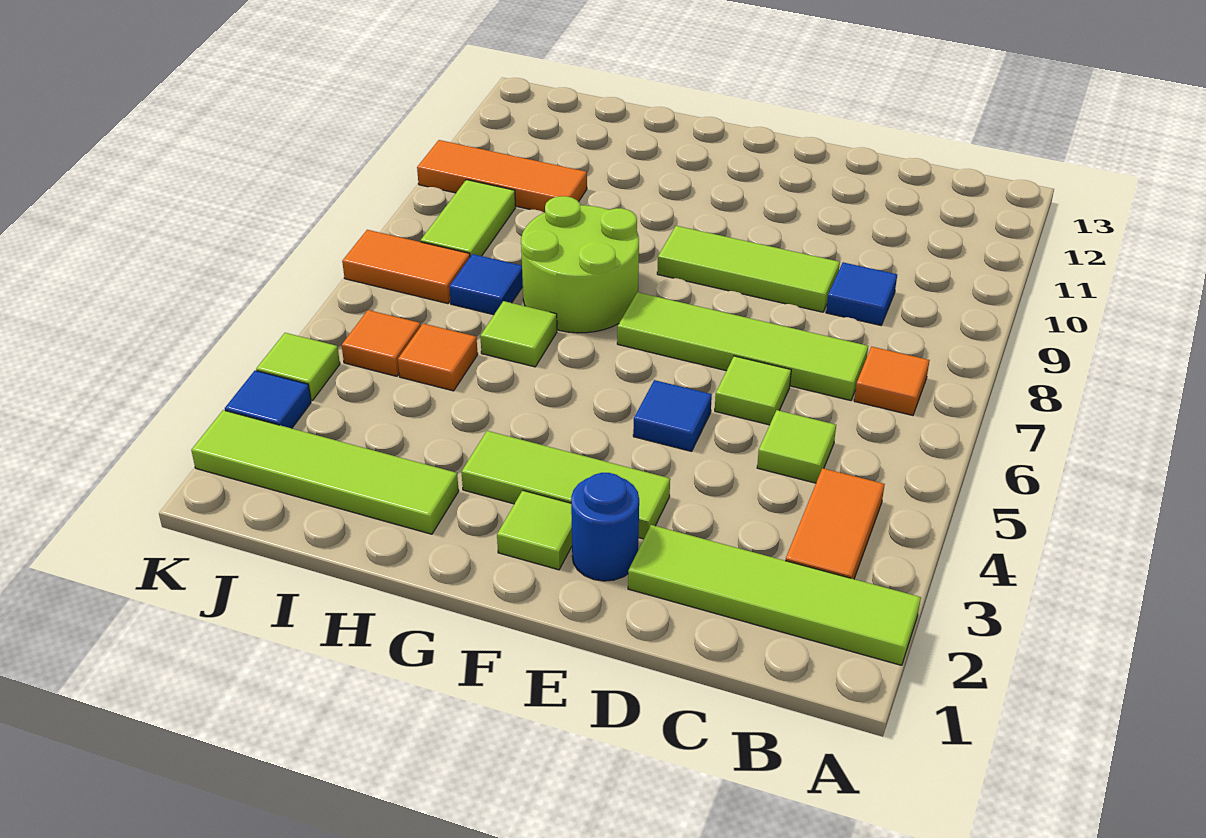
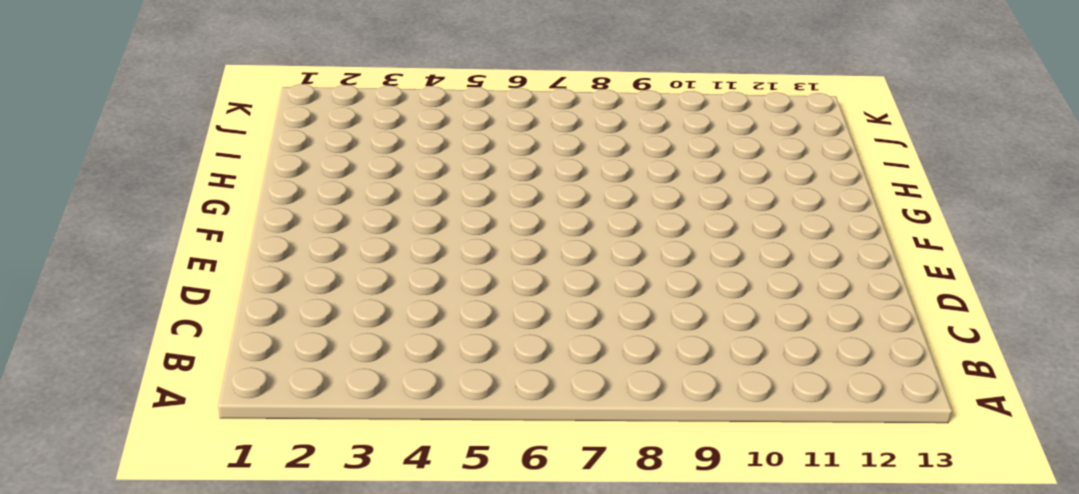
none -> lime tile A2:D2 level 1
none -> orange tile B3:B4 level 1
none -> orange tile B7 level 1

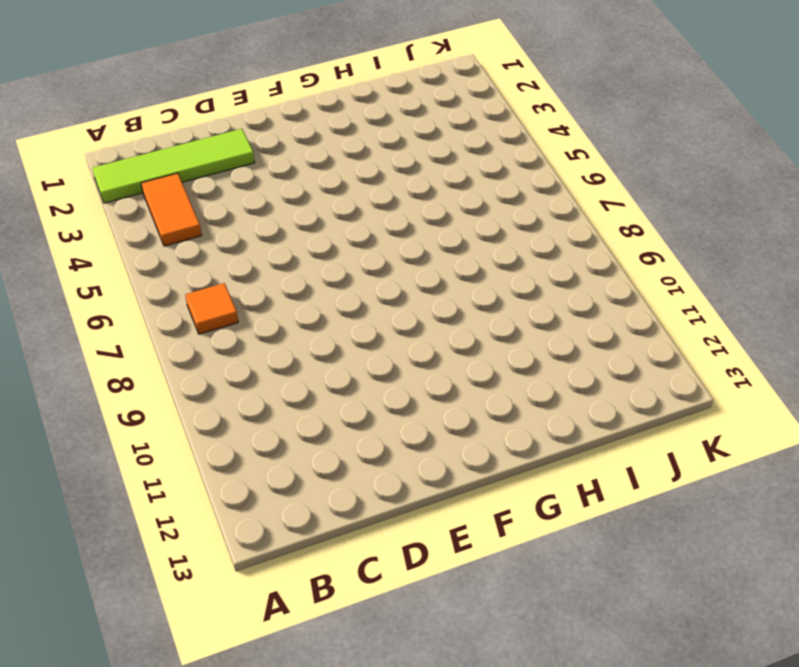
none -> lime tile C5 level 1
none -> lime tile C7:F7 level 1
none -> blue tile C9 level 1

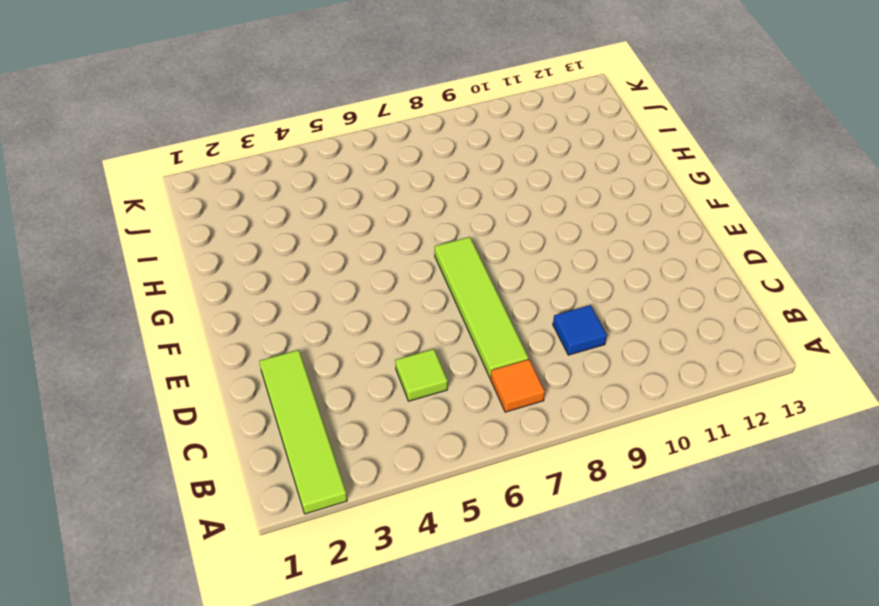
none -> orange tile B3:B4 level 1
none -> lime tile D6 level 1
none -> lime tile D9:F9 level 1

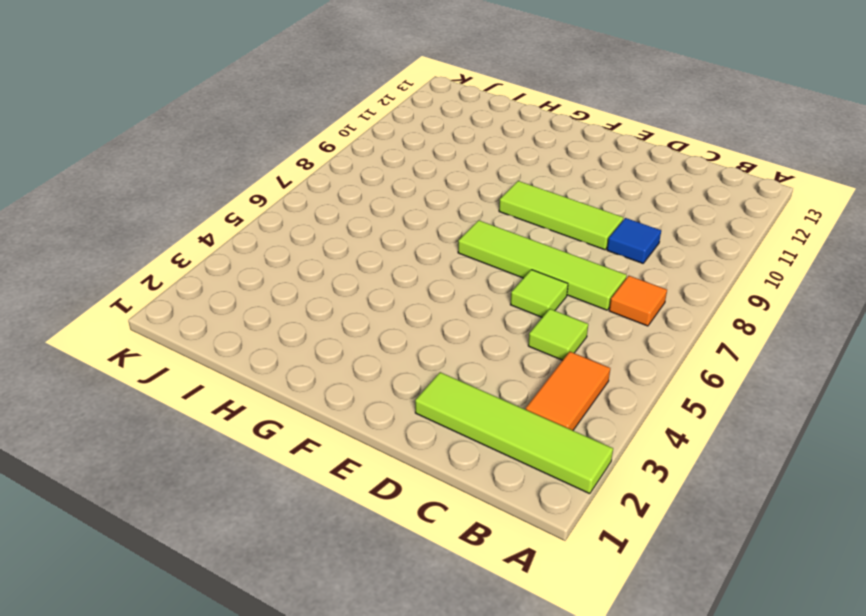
none -> blue round brick E2 level 1
none -> lime tile E3:G3 level 1
none -> blue tile E5 level 1

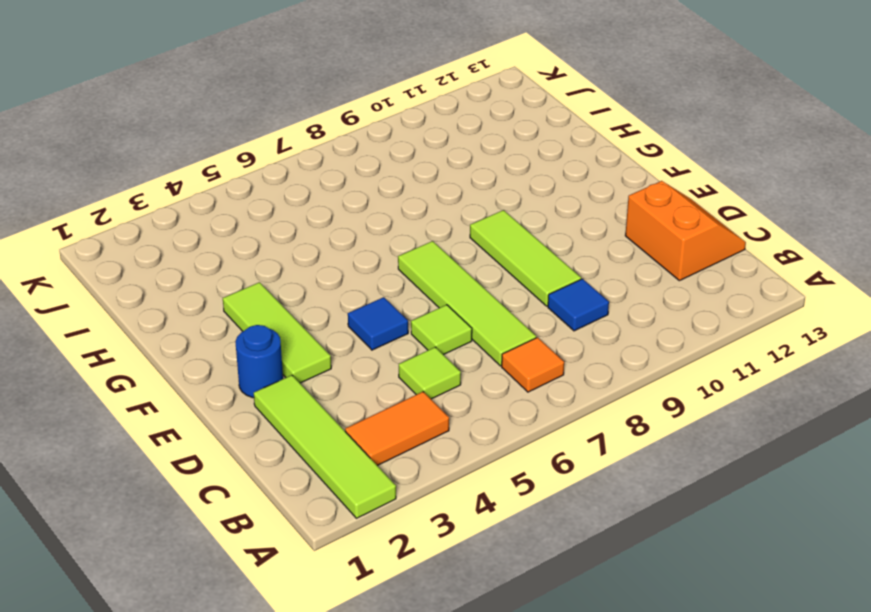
orange slope C12:D13 level 1 top 12 -> none
none -> lime tile F2 level 1
none -> lime round brick G7:H8 level 1
none -> lime tile H2:K2 level 1

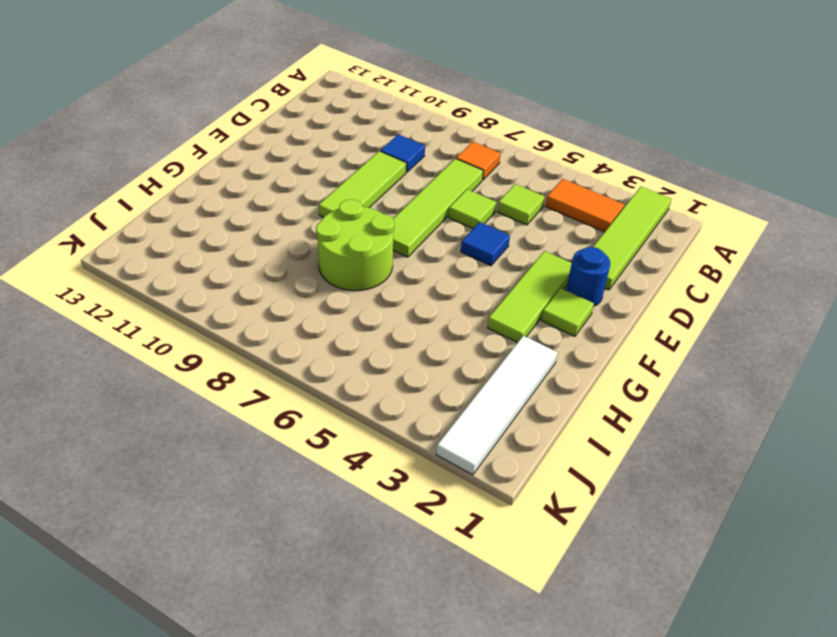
white tile H2:K2 level 1 -> lime tile H2:K2 level 1
none -> lime tile H6 level 1
none -> orange tile I5 level 1
none -> blue tile I7 level 1

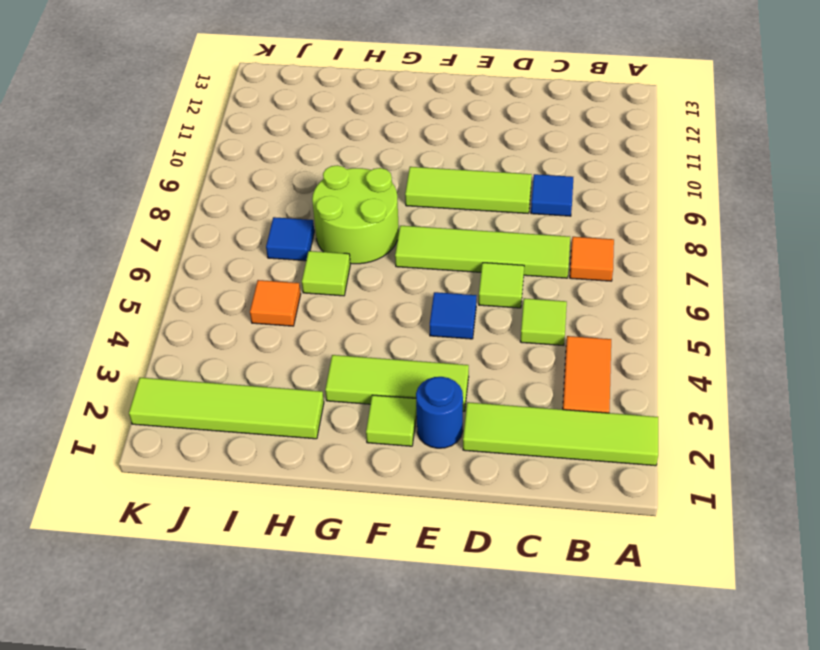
none -> orange tile I10:K10 level 1
none -> orange tile J5 level 1
none -> orange tile J7:K7 level 1

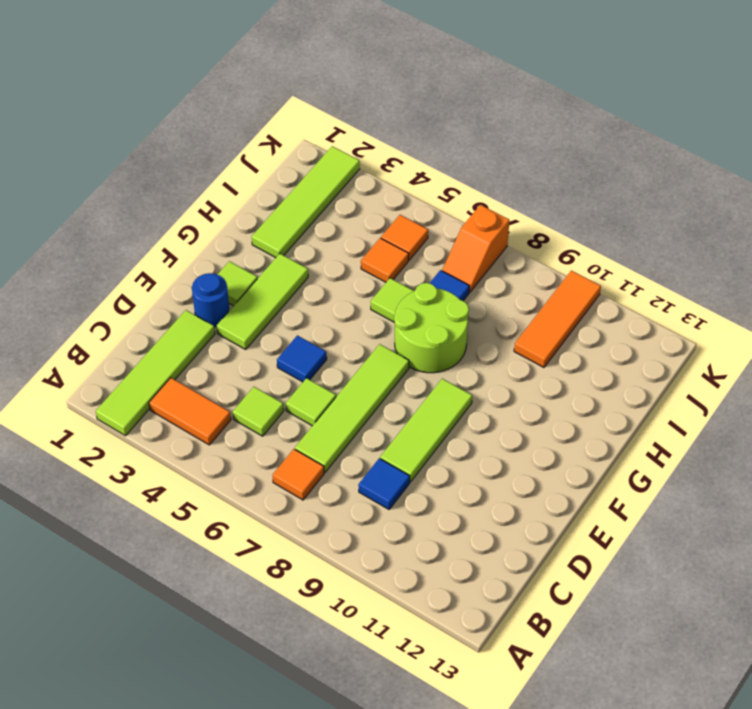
orange slope J7:K7 level 1 top K -> orange tile J7:K7 level 1
none -> lime tile J8:J9 level 1
none -> blue tile K3 level 1
none -> lime tile K4 level 1

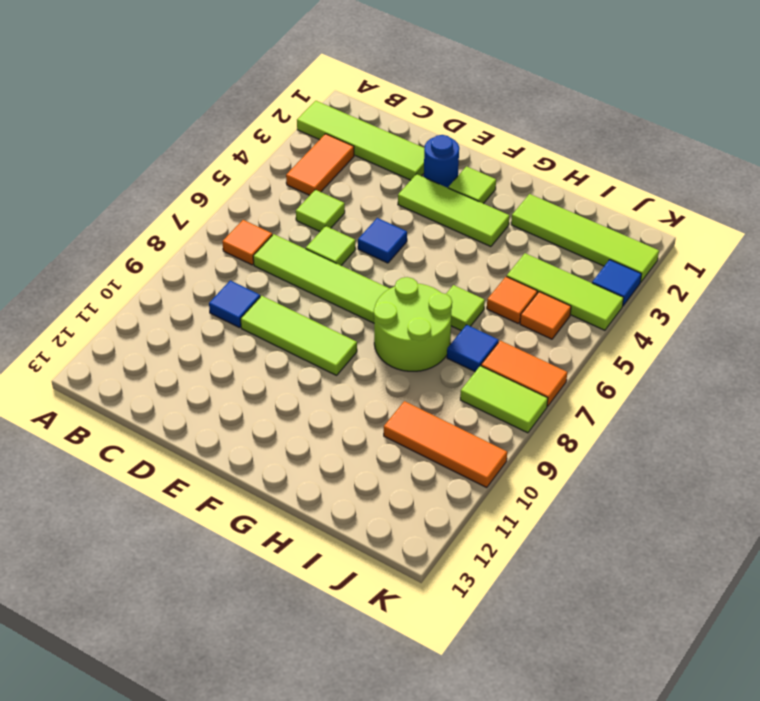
lime tile I4:K4 level 1 -> lime tile K4 level 1
lime tile J8:K8 level 1 -> lime tile J8:J9 level 1

